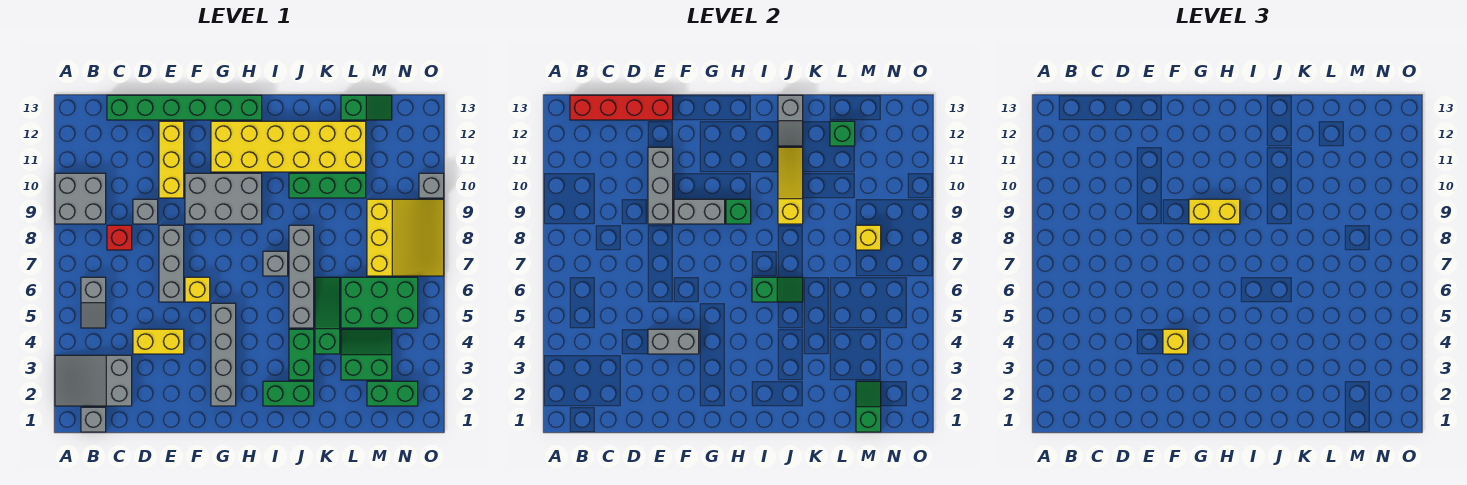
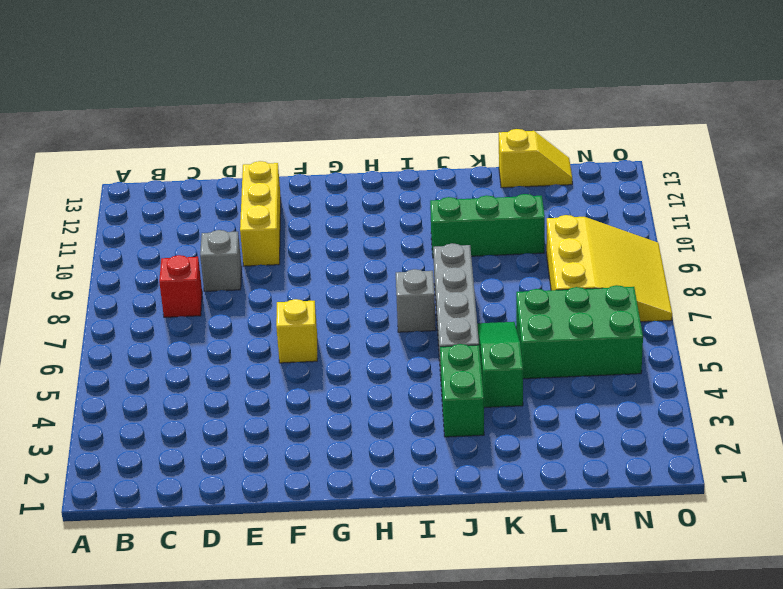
yellow slope L13:M13 level 1 top L -> green slope L13:M13 level 1 top L
none -> grey slope A2:C3 level 1 top C
none -> grey brick A9:B10 level 1
none -> grey brick B1 level 1
none -> grey slope B5:B6 level 1 top 6

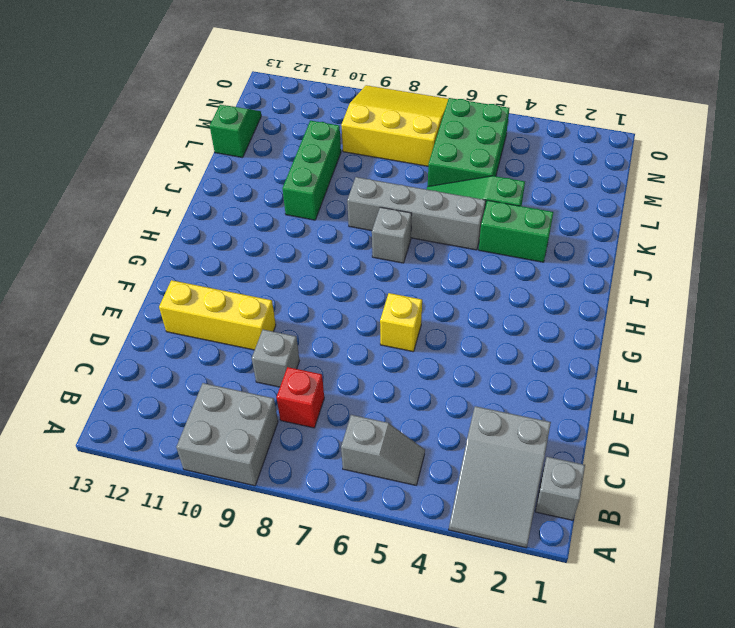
none -> green brick C13:H13 level 1
none -> yellow brick D4:E4 level 1
none -> grey brick E6:E8 level 1
none -> grey brick F9:H10 level 1

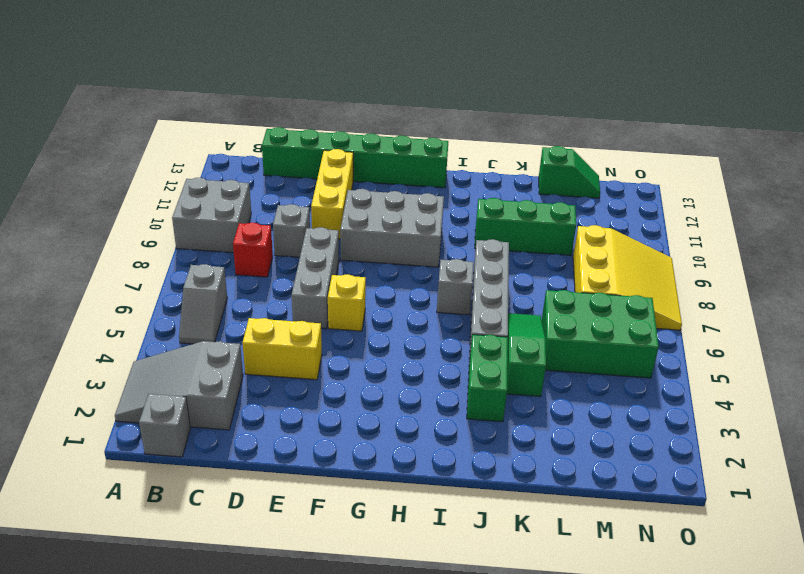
none -> grey brick G2:G5 level 1
none -> yellow brick G11:L12 level 1
none -> green brick I2:J2 level 1
none -> green slope L3:M4 level 1 top 3

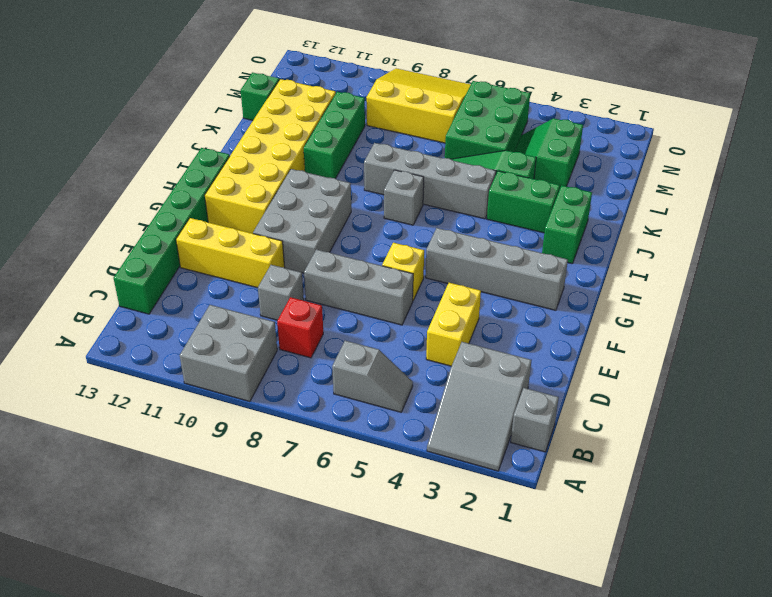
none -> green brick M2:N2 level 1
none -> grey brick O10 level 1
none -> red brick B13:E13 level 2
none -> grey brick E4:F4 level 2

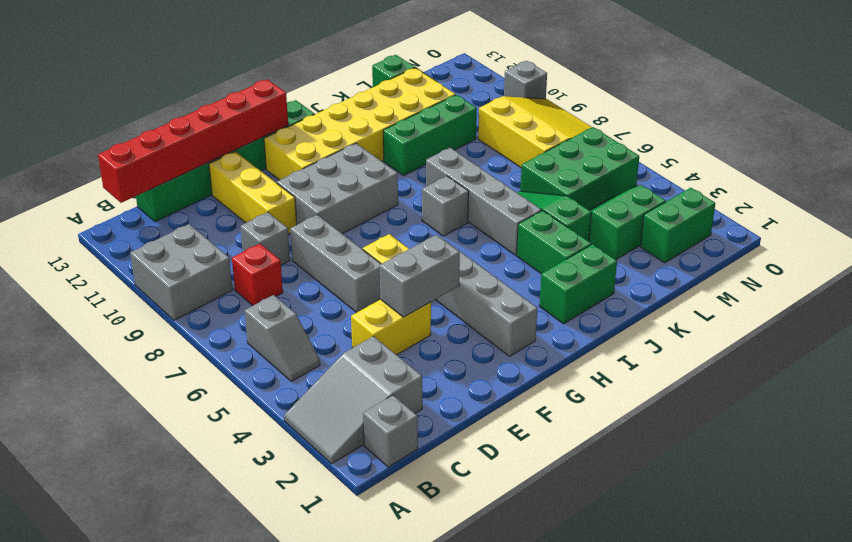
red brick B13:G13 level 2 -> red brick B13:E13 level 2
none -> grey brick E9:E11 level 2
none -> grey brick F9:G9 level 2
none -> green brick H9 level 2
none -> green slope I6:J6 level 2 top I

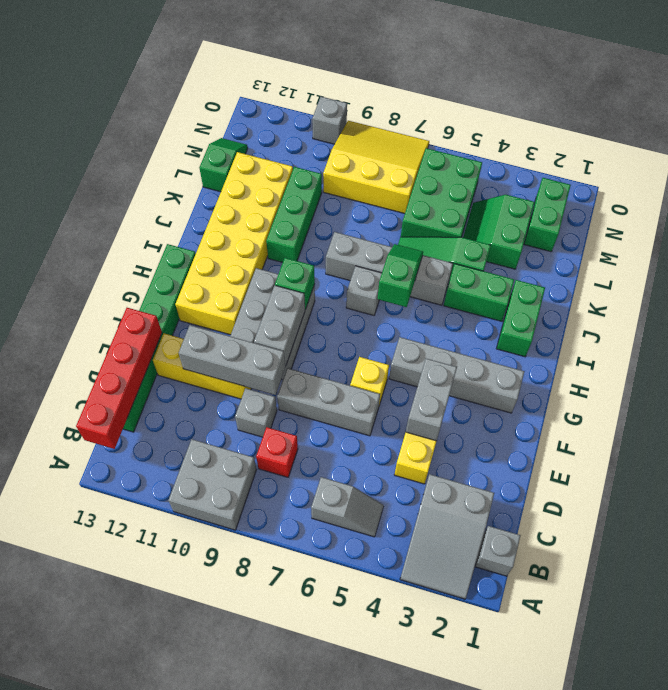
none -> yellow slope J9:J11 level 2 top 9
none -> grey slope J12:J13 level 2 top 13
none -> green brick L12 level 2
none -> green slope M1:M2 level 2 top 1

